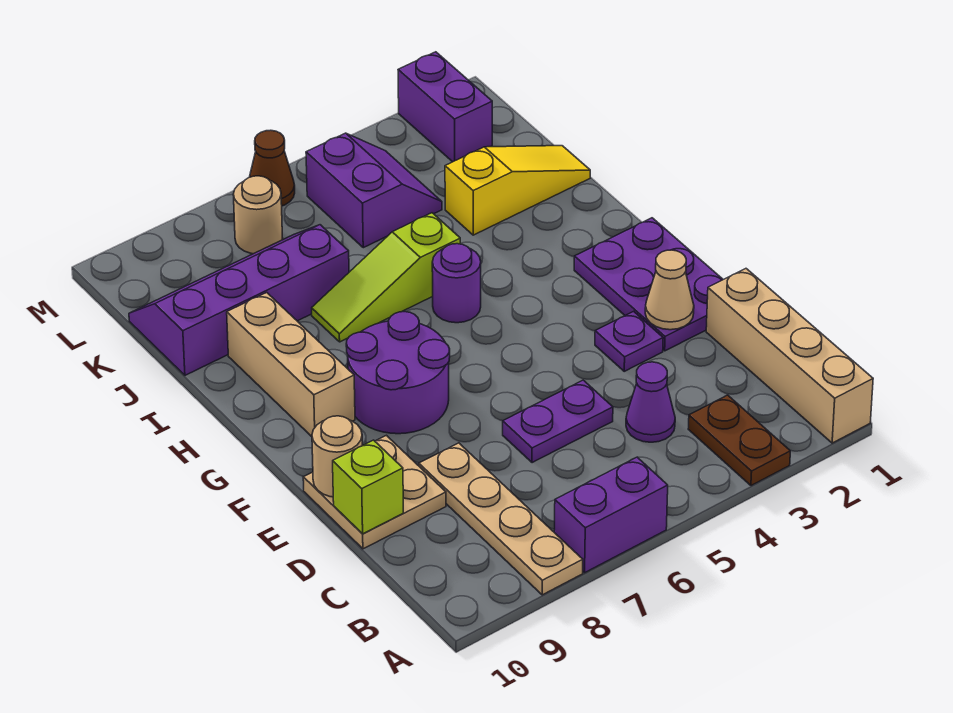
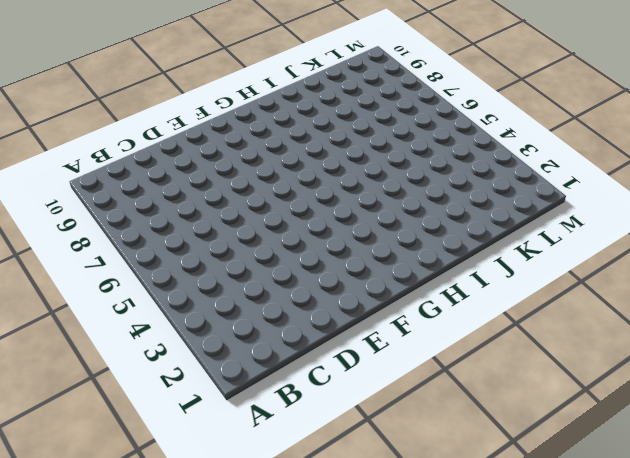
none -> tan brick A1:D1 level 1
none -> brown plate A3:B3 level 1
none -> purple brick A6:A7 level 1

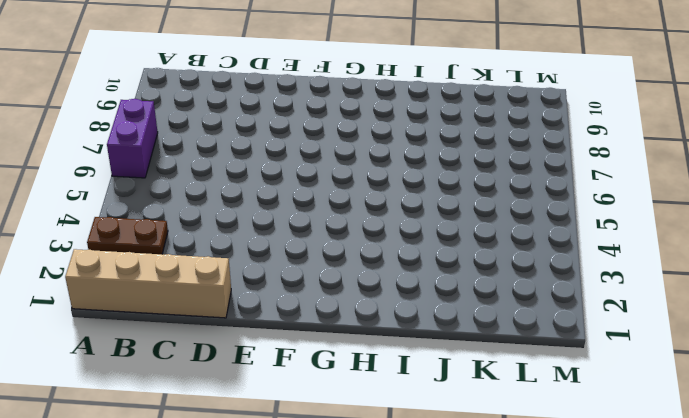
none -> tan plate A8:D8 level 1
none -> purple cone C4 level 1
none -> purple plate D5:D6 level 1

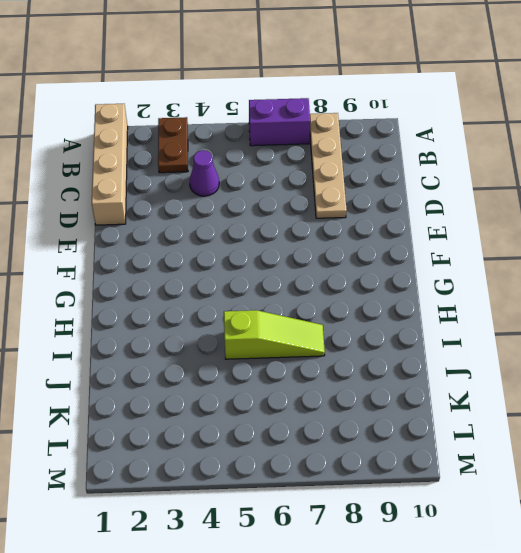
none -> purple plate D5:D6 level 1
none -> tan plate D9:E10 level 1
none -> purple plate E1:G2 level 1

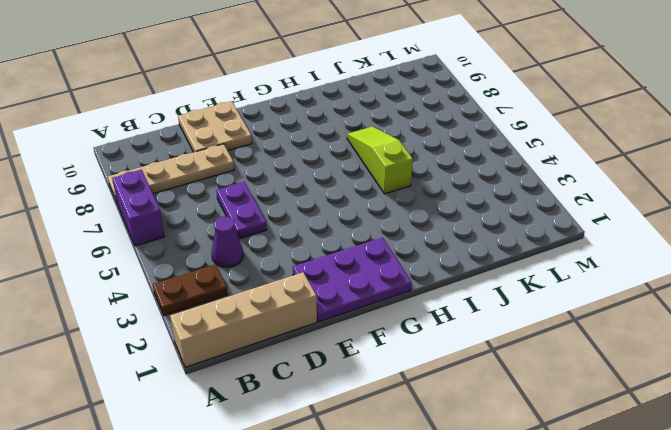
none -> purple plate E3 level 1
none -> purple round brick F7:G8 level 1
none -> tan brick G9:I9 level 1

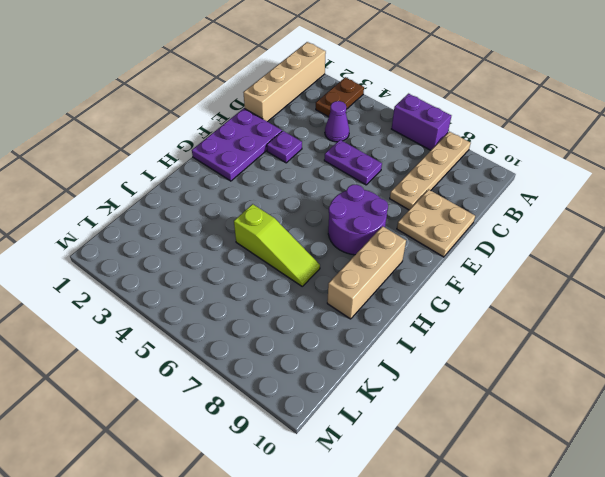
none -> purple round brick H5 level 1
none -> yellow slope J1:J3 level 1 top 3
none -> purple slope J7:K10 level 1 top J

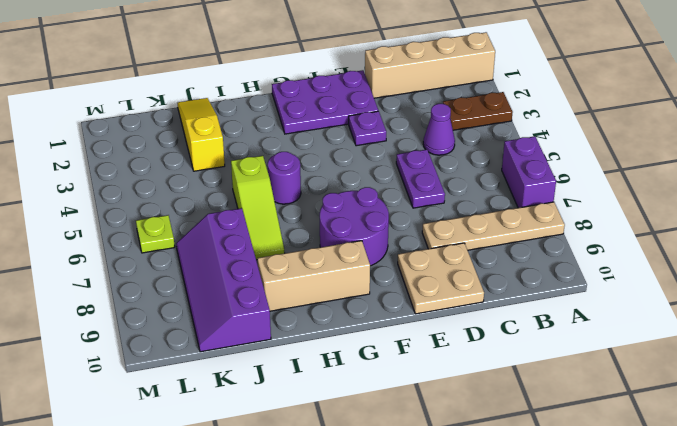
lime plate L6 level 1 -> none
none -> purple slope K4:L5 level 1 top 5
none -> purple brick L2:M2 level 1
none -> tan round brick L7 level 1

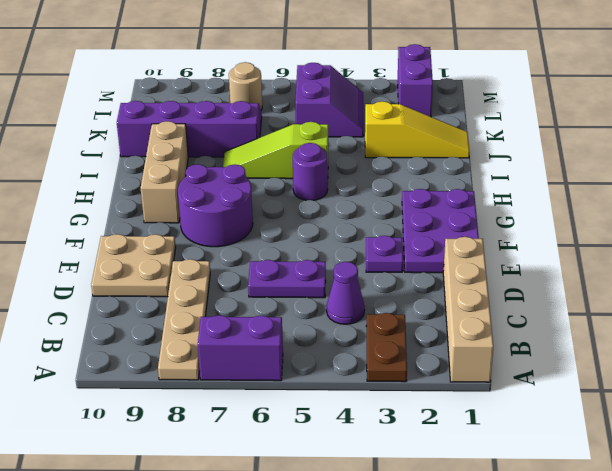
none -> brown cone M6 level 1
none -> lime brick D10 level 2
none -> tan cone E2 level 2

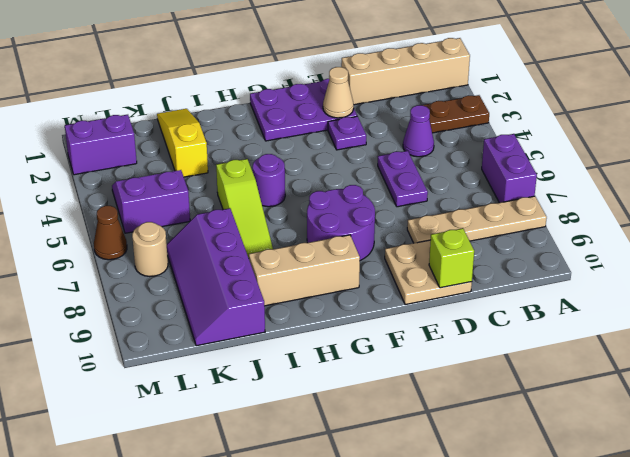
none -> tan round brick E10 level 2

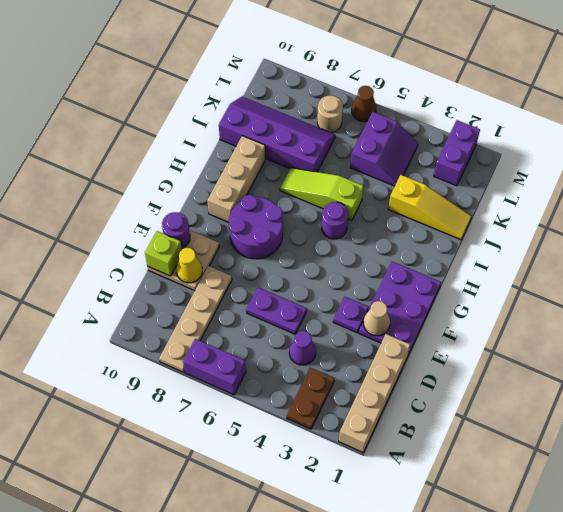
yellow cone D9 level 2 -> none
purple round brick E10 level 2 -> tan round brick E10 level 2

